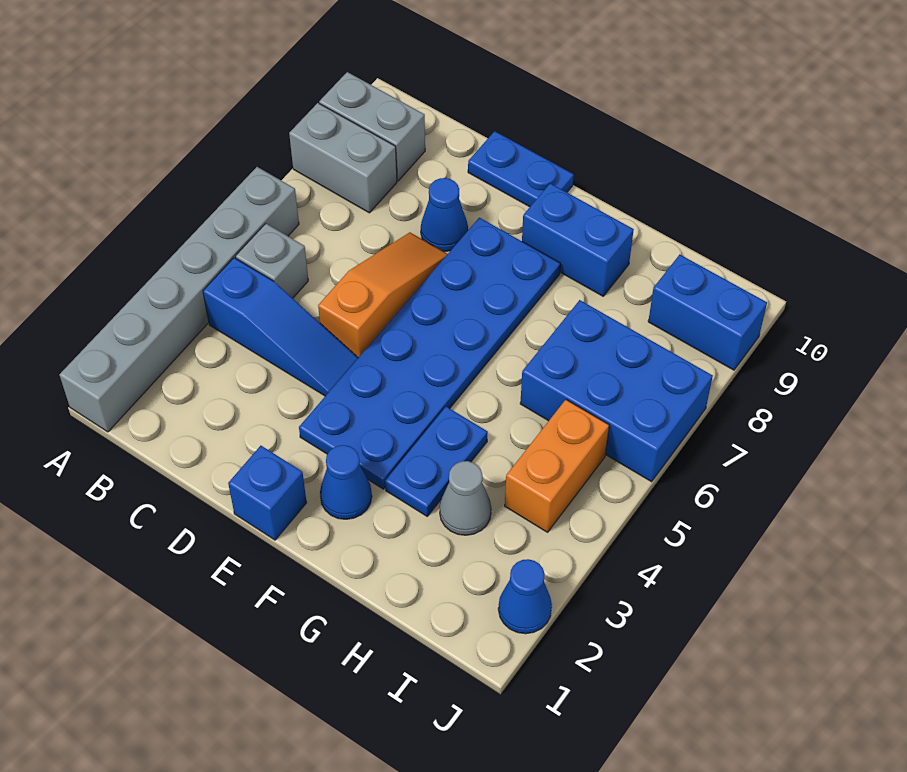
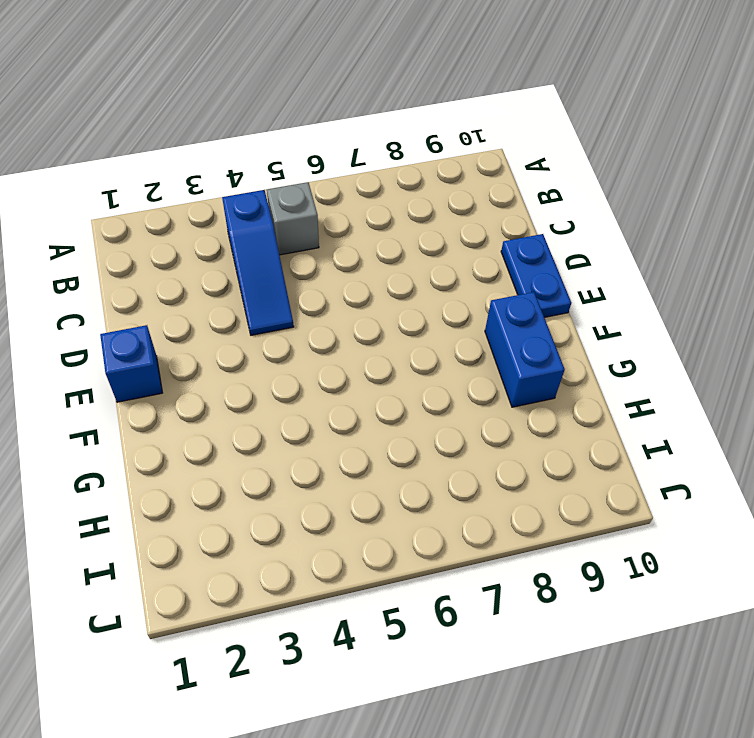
none -> grey brick A1:A6 level 1
none -> grey brick A8:B8 level 1
none -> grey brick A9:B9 level 1

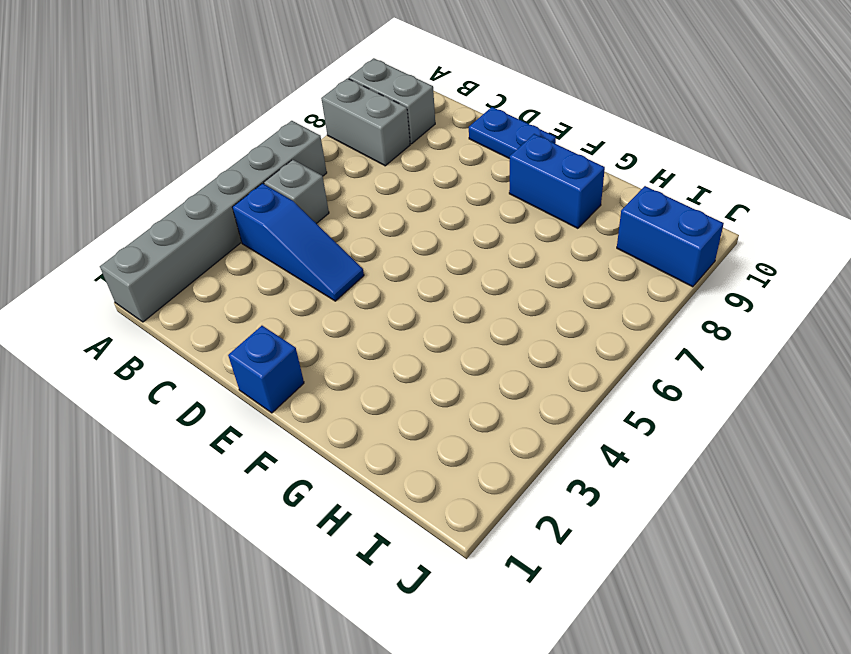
none -> orange slope D5:D7 level 1 top 5
none -> blue cone D8 level 1
none -> blue plate E3:F8 level 1

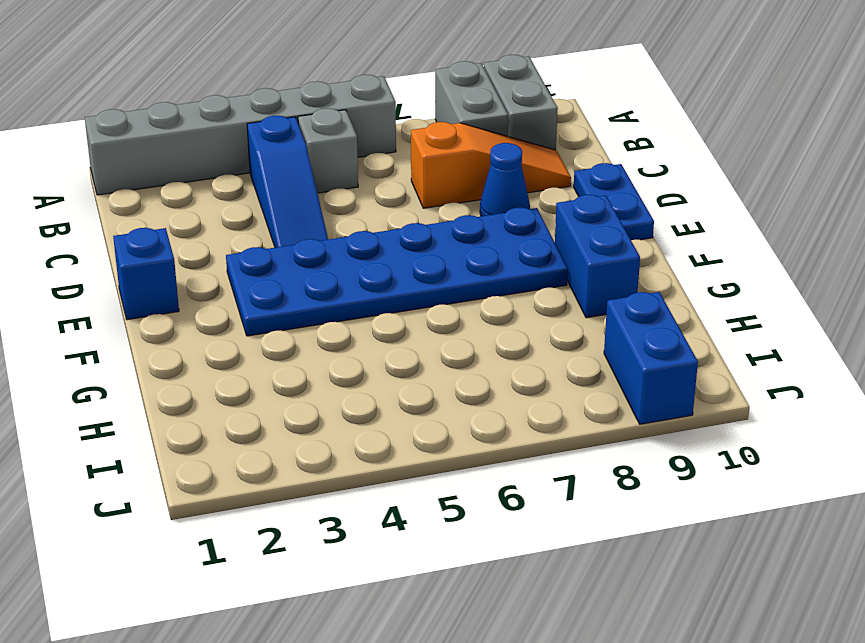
orange slope C7:C9 level 1 top 7 -> orange slope D5:D7 level 1 top 5
none -> blue cone F2 level 1
none -> blue plate G3:G4 level 1
none -> grey cone H3 level 1

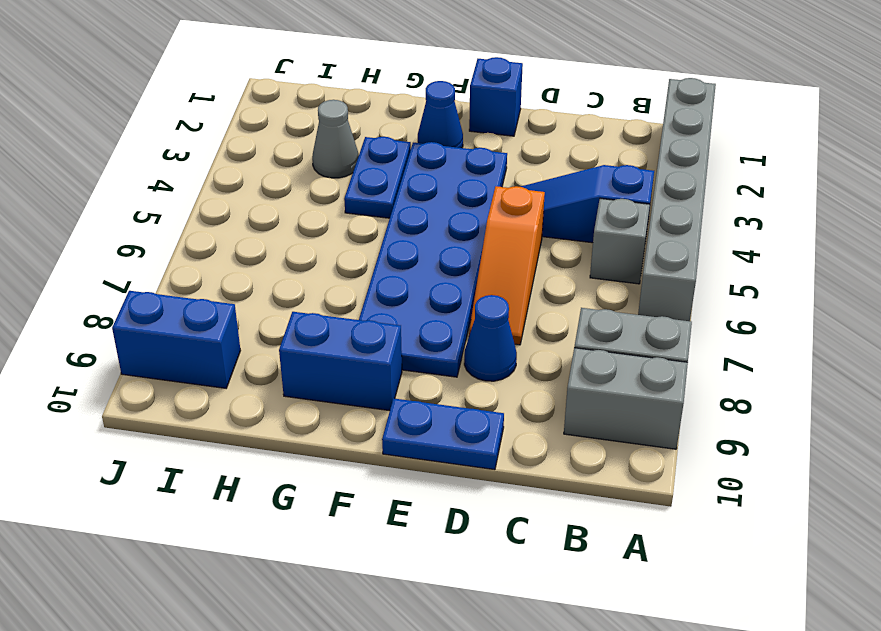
none -> blue brick H6:J7 level 1
none -> orange brick I4:I5 level 1
none -> blue cone J2 level 1

